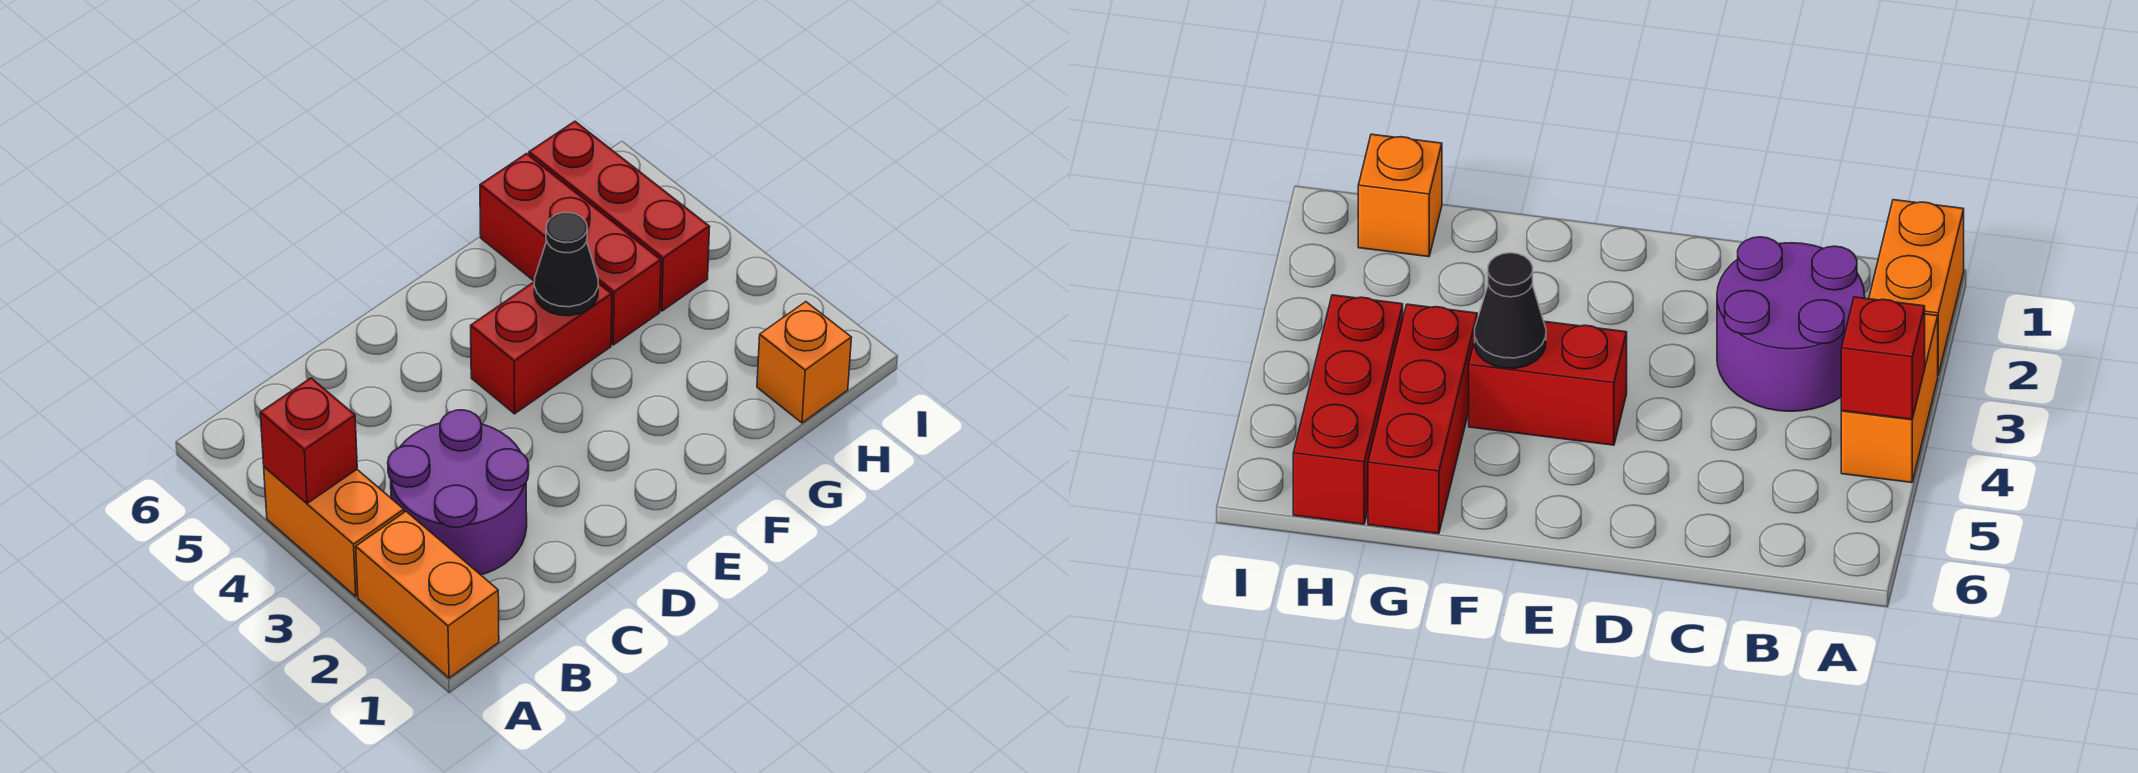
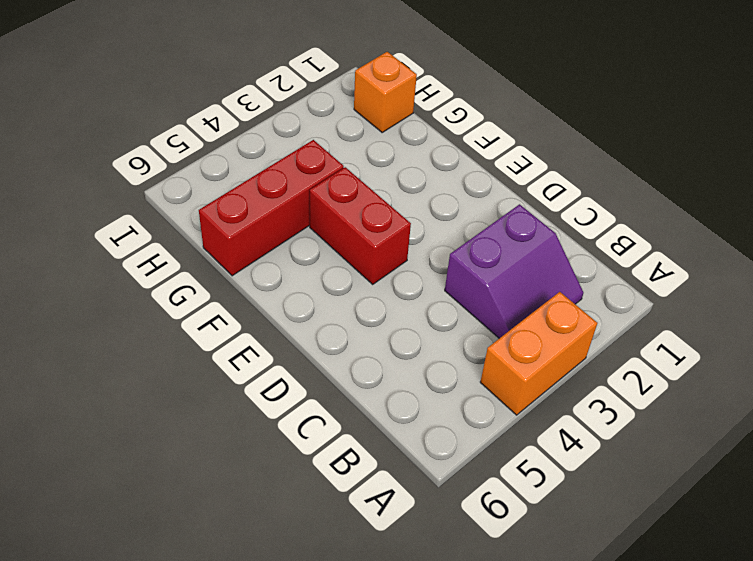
purple slope B2:C3 level 1 top C -> purple round brick B2:C3 level 1
none -> orange brick A1:A2 level 1
none -> red brick H4:H6 level 1

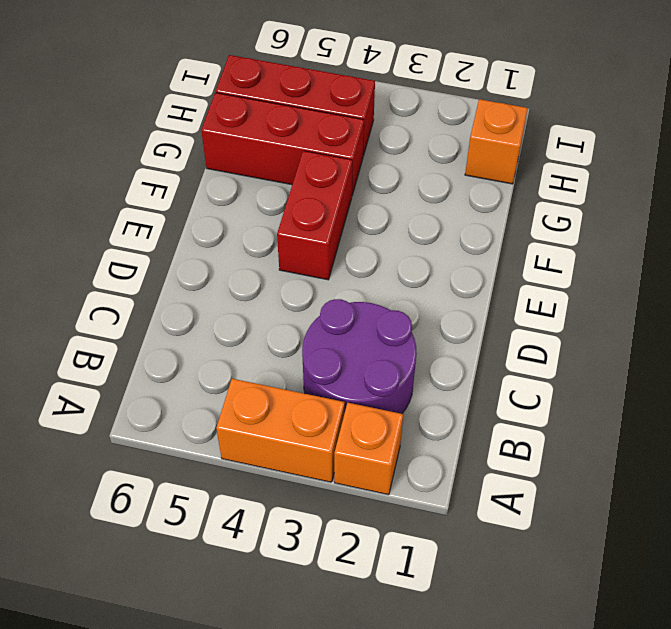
orange brick A2 level 1 -> orange brick A1:A2 level 1
none -> red brick A4 level 2
none -> black cone F4 level 2

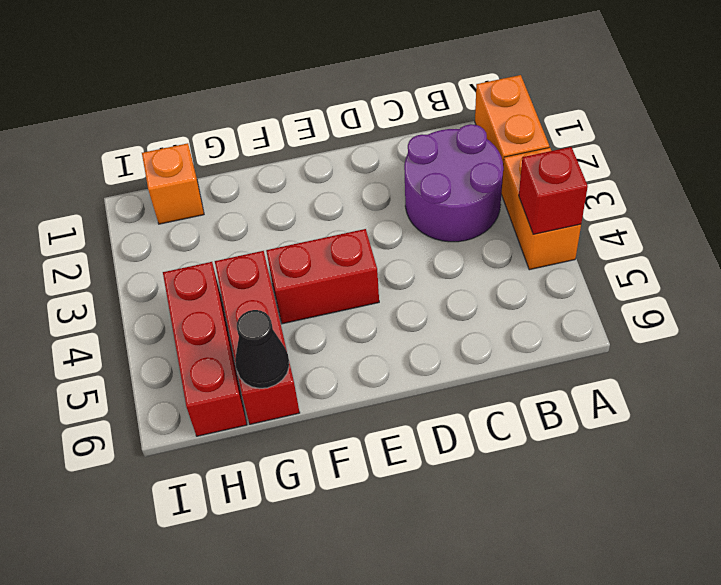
black cone G6 level 2 -> black cone F4 level 2

